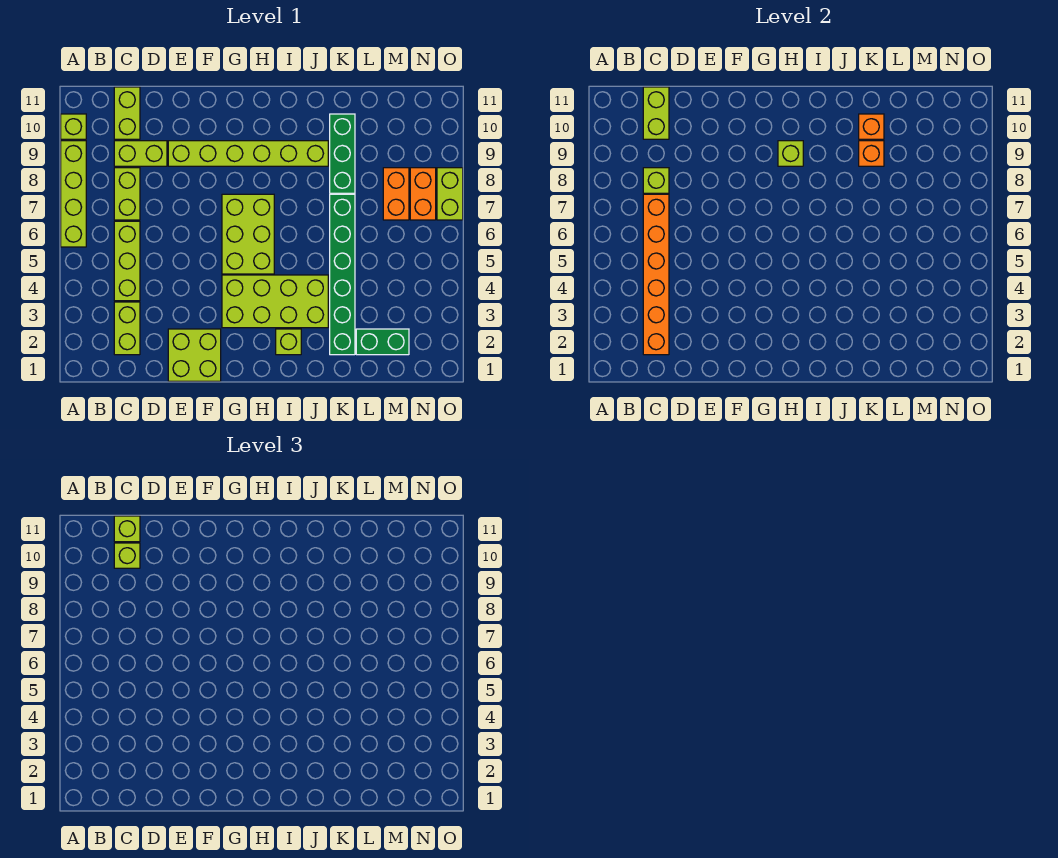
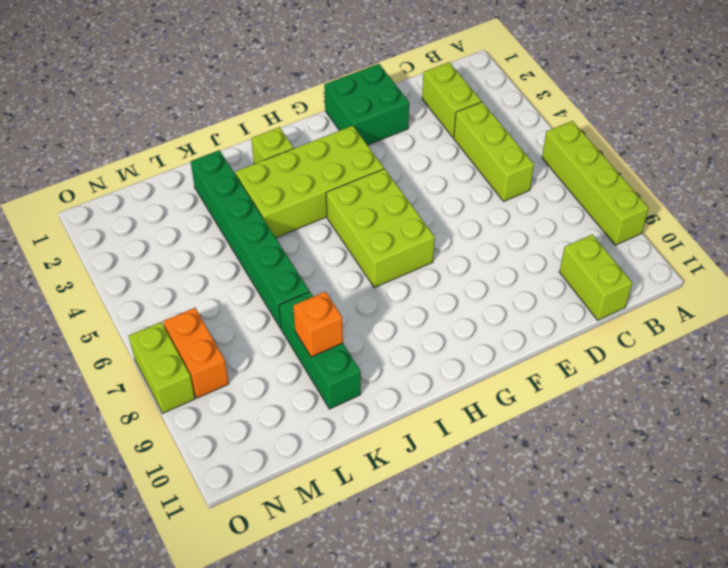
green brick E1:F2 level 1 -> lime brick E1:F2 level 1
none -> lime brick A10 level 1
none -> lime brick C7:C8 level 1
none -> lime brick C9:D9 level 1

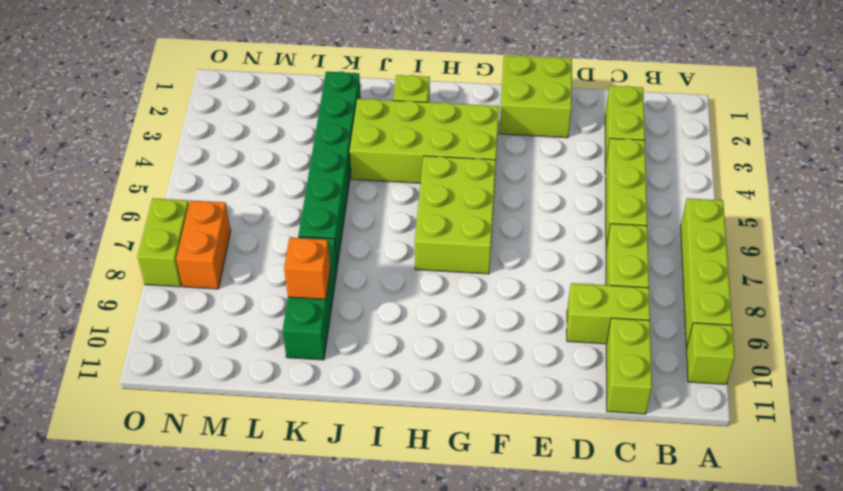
none -> lime brick E9:J9 level 1
none -> green brick L2:M2 level 1
none -> orange brick M7:M8 level 1

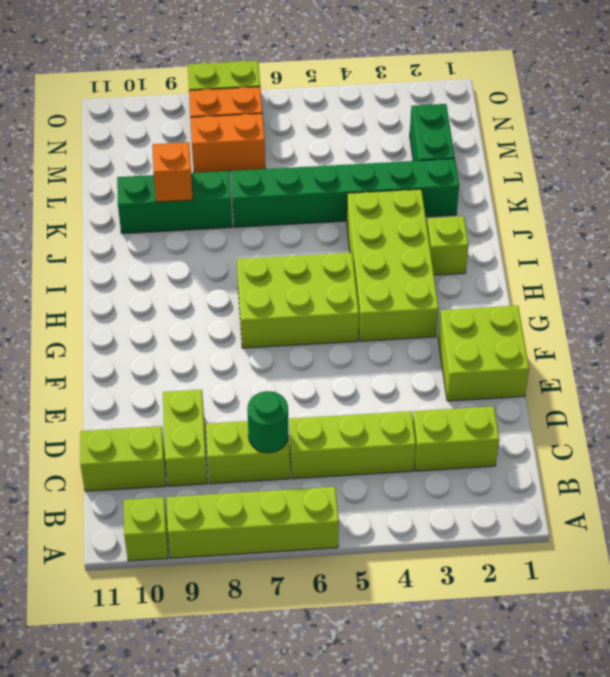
green round brick C7 level 2 -> orange brick C2:C7 level 2
none -> lime brick E9:J9 level 1
none -> lime brick C8 level 2
none -> lime brick C10:C11 level 2

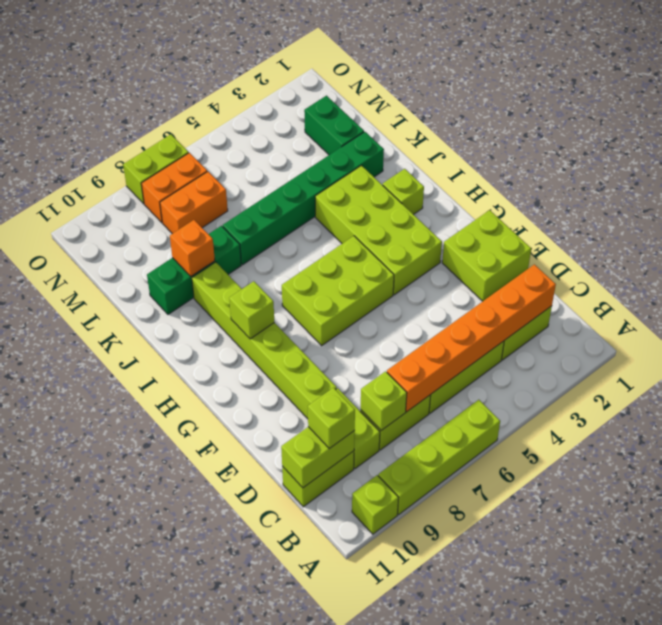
none -> orange brick K10 level 2
none -> lime brick C11 level 3

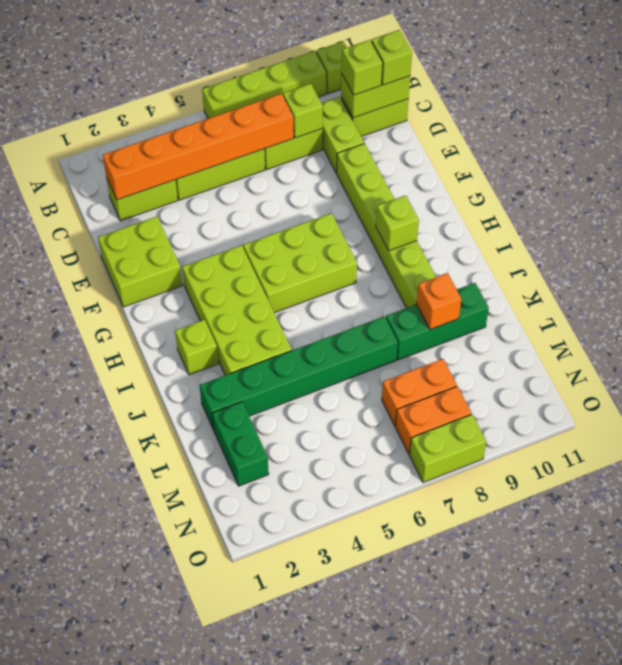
none -> orange brick K10 level 2

